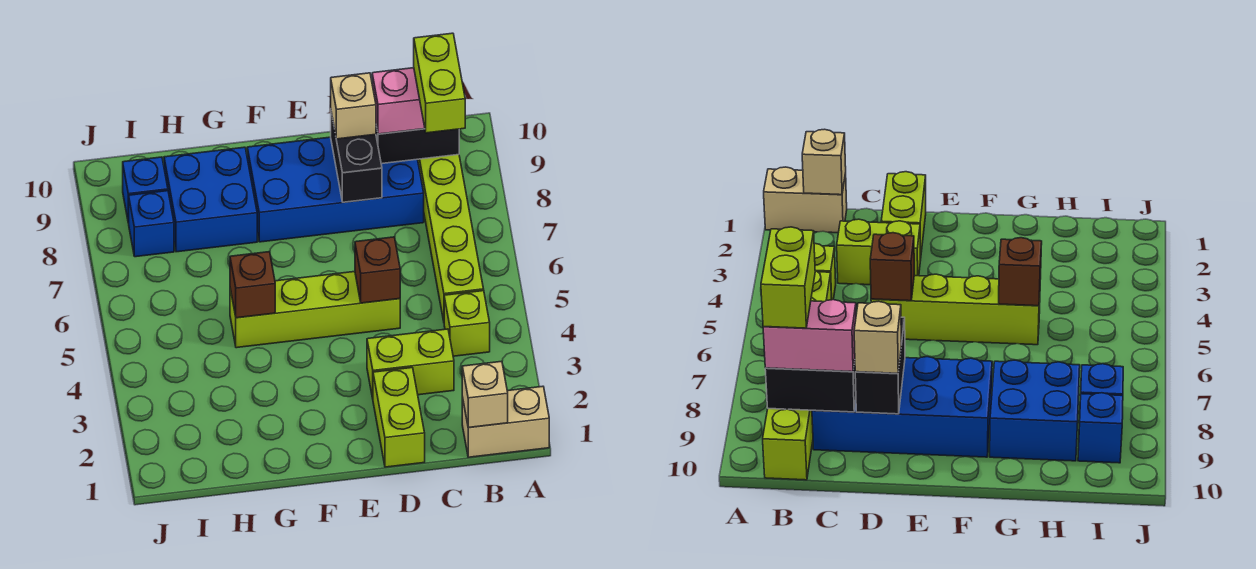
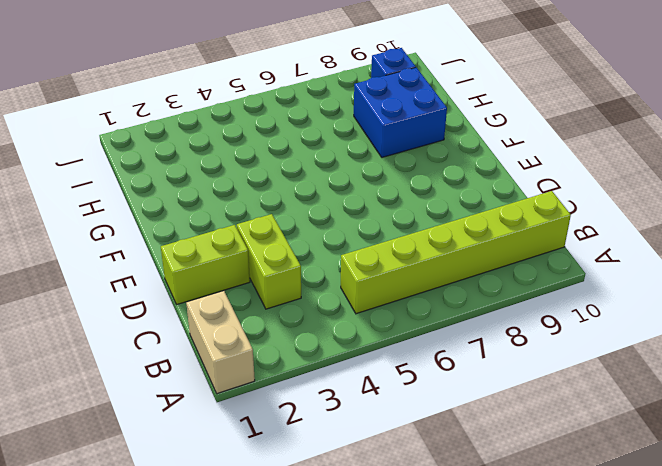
none -> lime brick B4 level 1
none -> blue brick C8:F9 level 1
none -> lime brick D5:G5 level 1

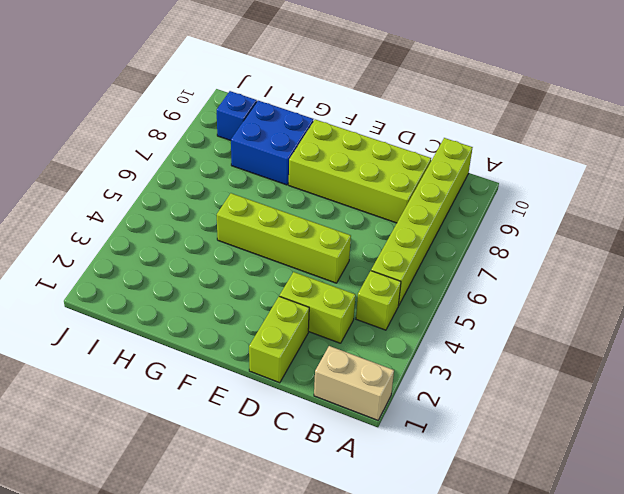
lime brick C8:F9 level 1 -> blue brick C8:F9 level 1
none -> blue brick I8 level 1
none -> tan brick B1 level 2
none -> black brick B9:C9 level 2

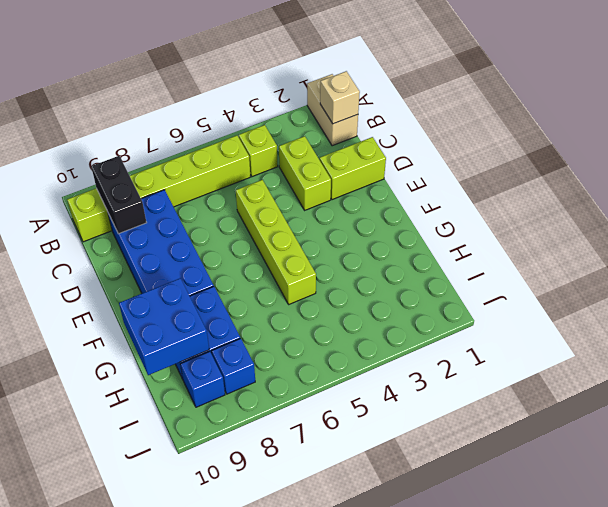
blue brick G9:H10 level 2 -> none
none -> brown brick D5 level 2
none -> black brick D8:D9 level 2
none -> brown brick G5 level 2

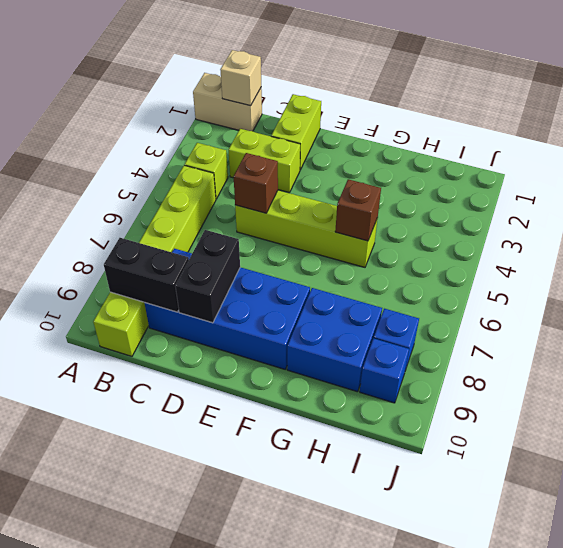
none -> pink brick B9:C9 level 3
none -> tan brick D9 level 3
none -> lime brick B8:B9 level 4

